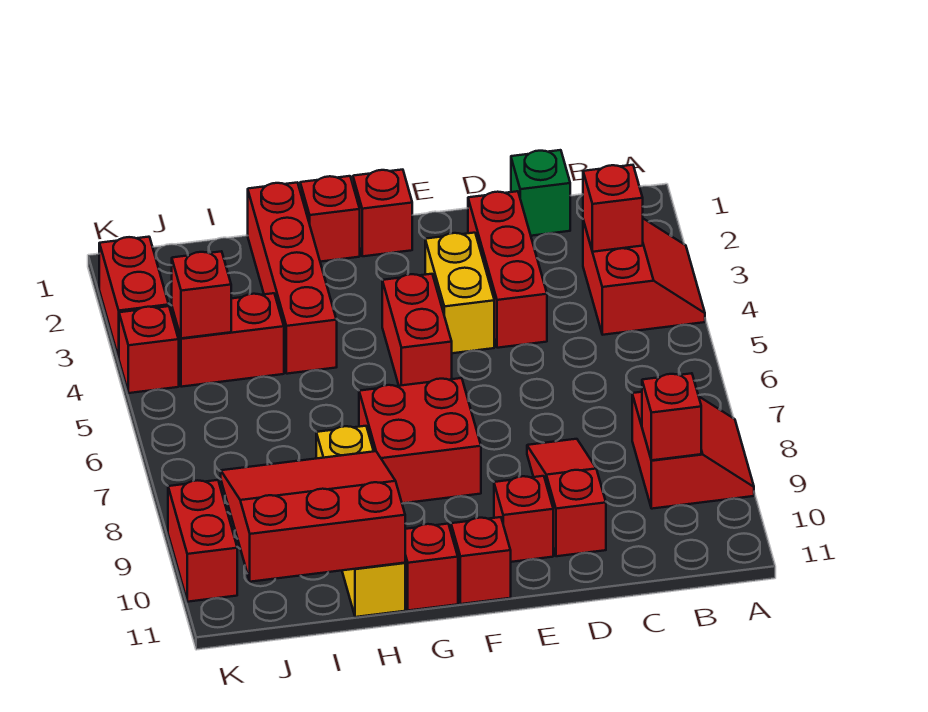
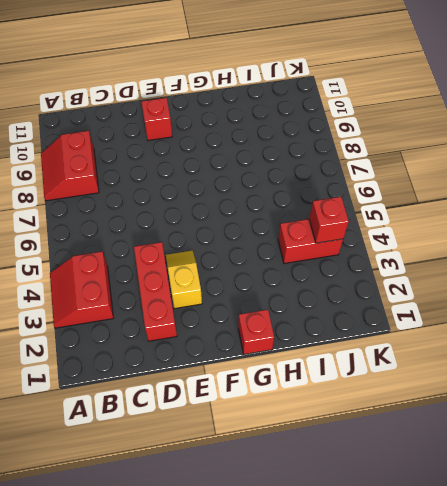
yellow slope E3:E4 level 1 top 3 -> yellow brick E3:E4 level 1
none -> green brick C1 level 1
none -> red slope D8:D10 level 1 top 10
none -> red brick F1 level 1

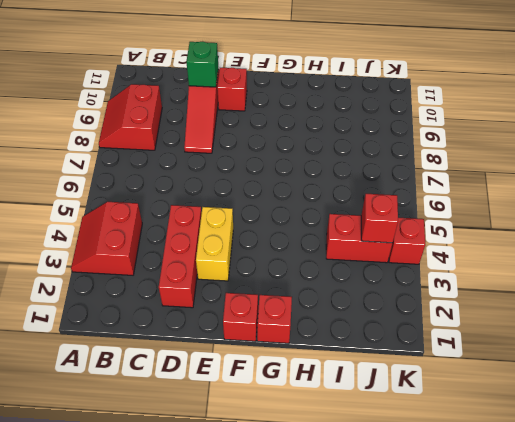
green brick D10 level 2 -> green brick C1 level 1
none -> red brick F4:F5 level 1
none -> red brick F7:G8 level 1
none -> red brick F11 level 1

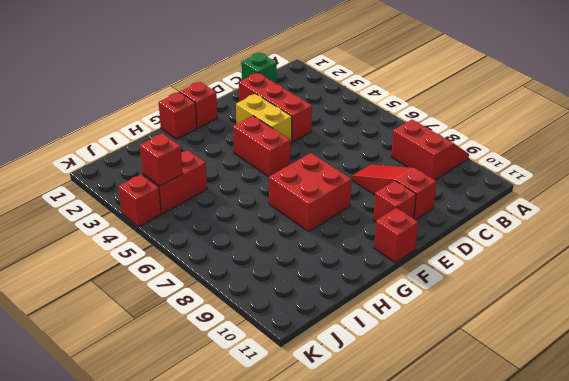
none -> red slope A3:B4 level 1 top B
none -> red brick G11 level 1
none -> red brick H1:H4 level 1

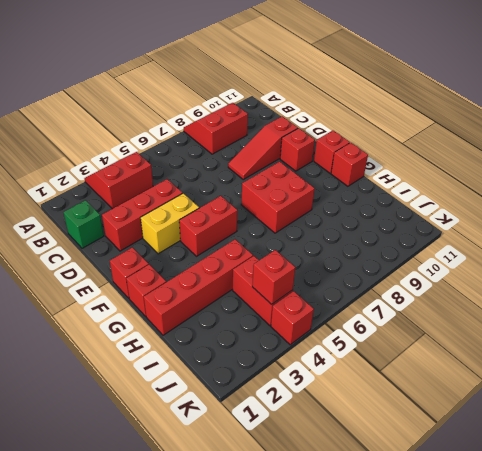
none -> yellow brick H8:H11 level 1
none -> red brick K2:K3 level 1
none -> red brick K9:K10 level 1

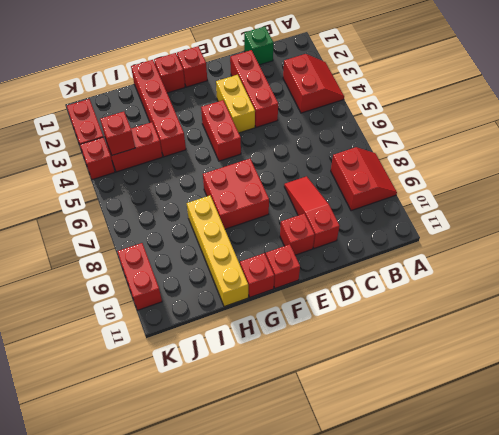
none -> red brick B3 level 2
none -> red brick B9 level 2
none -> red slope H9:J11 level 2 top 11

